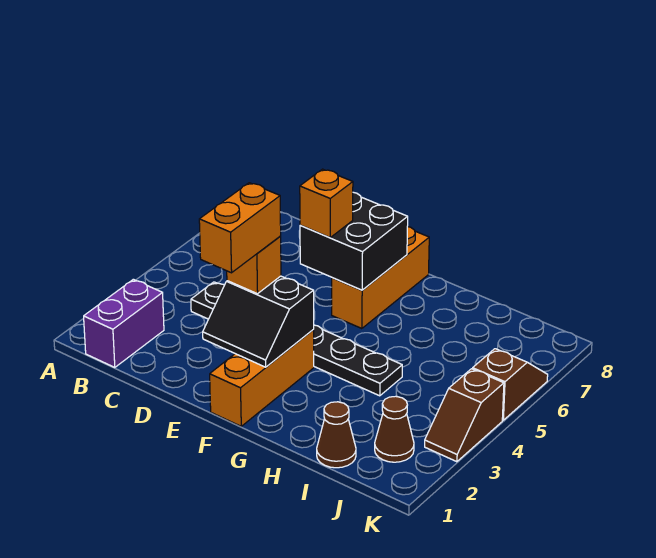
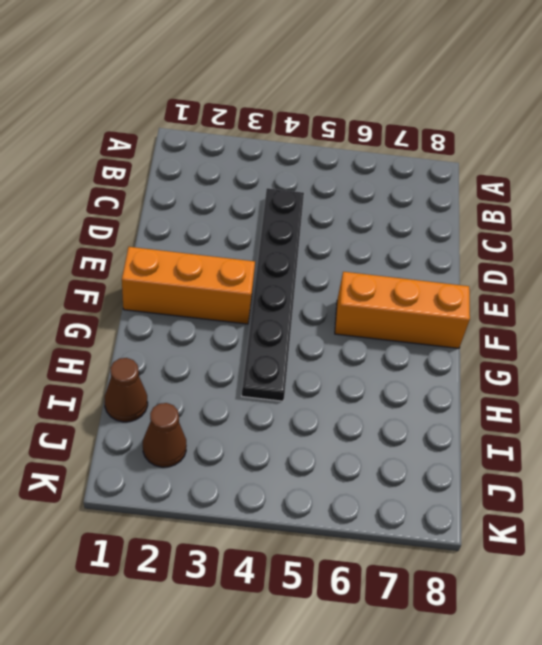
none -> purple brick B1:B2 level 1
none -> brown slope K3:K4 level 1 top 4
none -> brown slope K5:K6 level 1 top 5

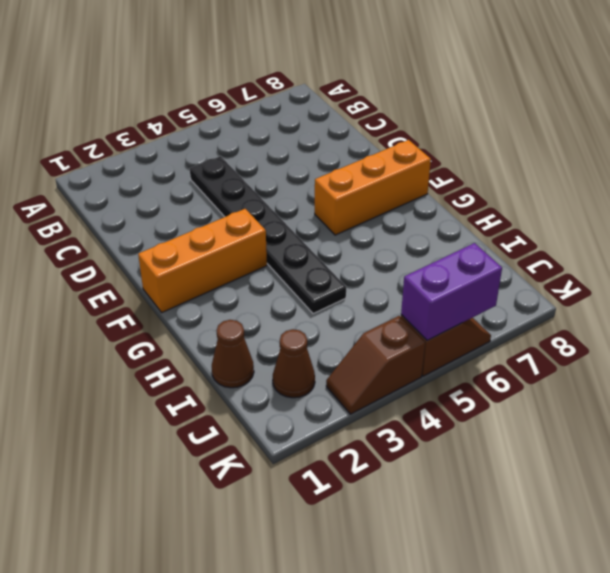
purple brick K5:K6 level 2 -> purple brick B1:B2 level 1
none -> black slope E2:F3 level 2 top 3
none -> black brick E6:F7 level 2
none -> orange brick E3 level 3

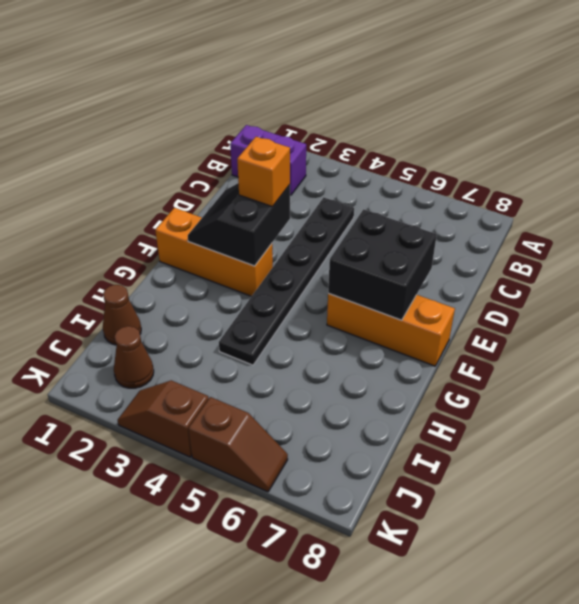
none -> orange brick E6 level 3
none -> orange brick E2:E3 level 4

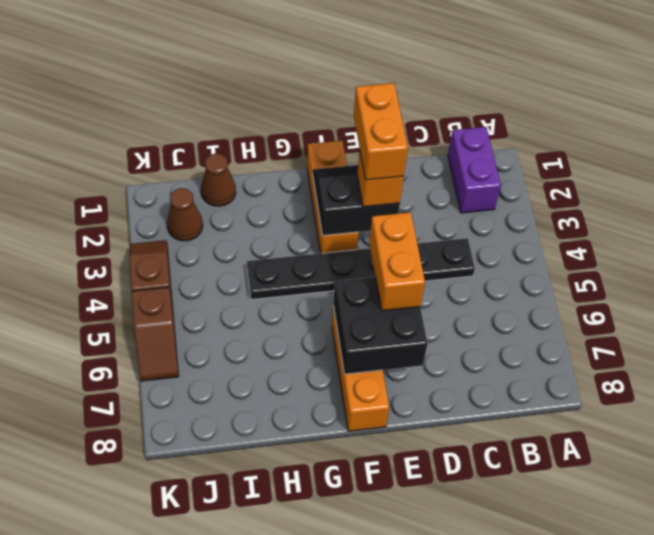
orange brick E5:E6 level 3 -> orange brick E6 level 3

